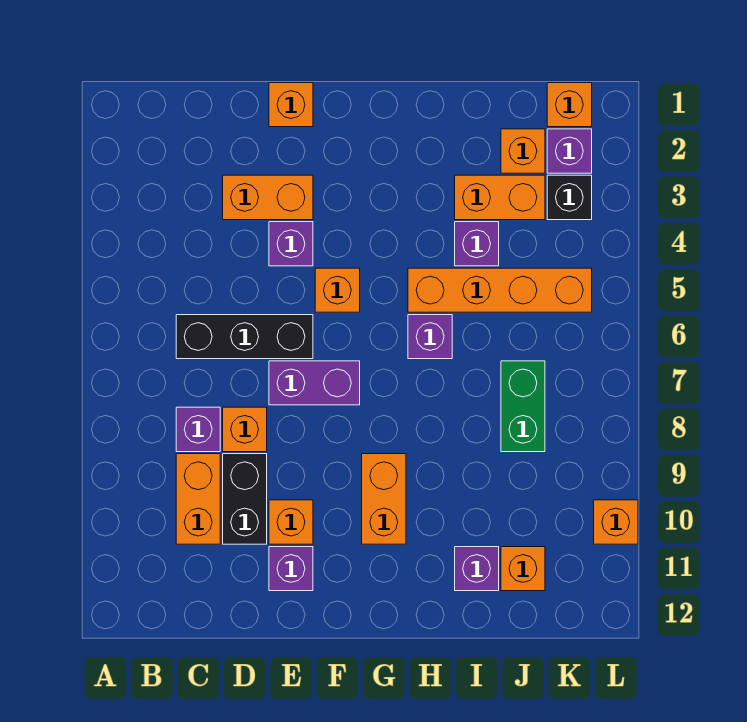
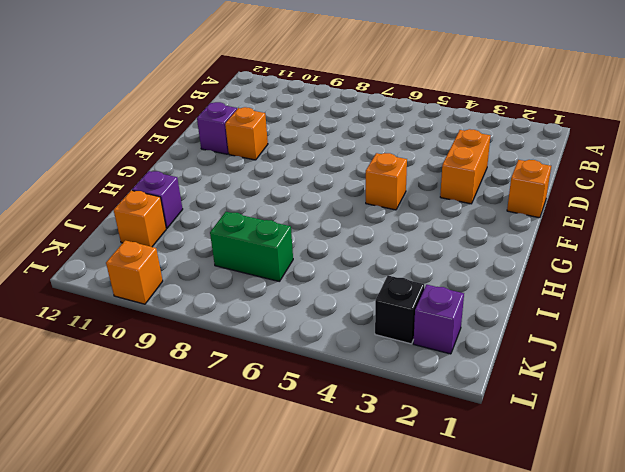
none -> black brick C6:E6 level 1
none -> purple brick C8 level 1
none -> orange brick C9:C10 level 1

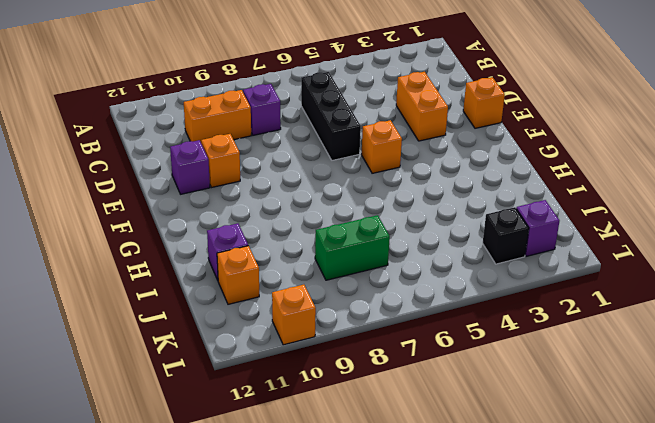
none -> orange brick D8 level 1
none -> black brick D9:D10 level 1
none -> purple brick E4 level 1

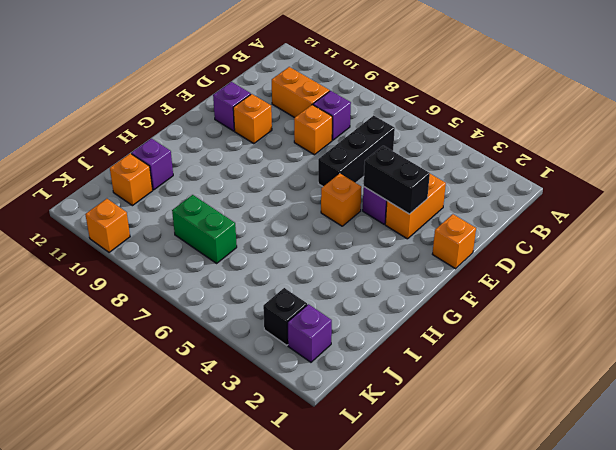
black brick E3:E4 level 2 -> black brick D9:D10 level 1
none -> purple brick E7:F7 level 1
none -> orange brick G9:G10 level 1
none -> orange brick H5:K5 level 1

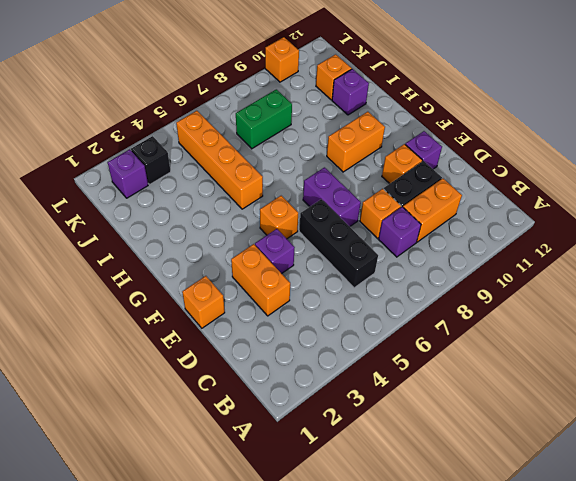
none -> purple brick H6 level 1
none -> orange brick I3:J3 level 1
none -> purple brick I4 level 1

